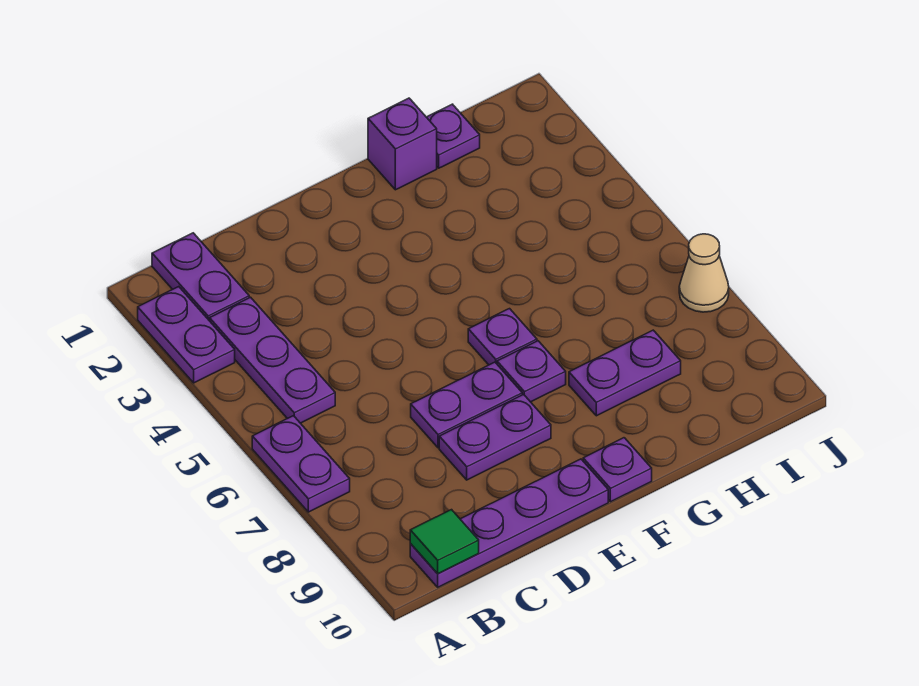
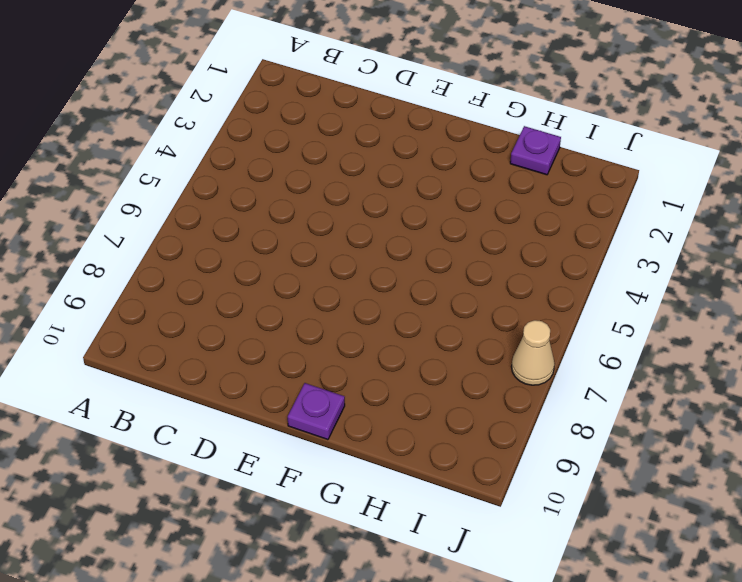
none -> purple plate A2:A3 level 1
none -> purple plate A6:A7 level 1
none -> purple plate B1:B2 level 1

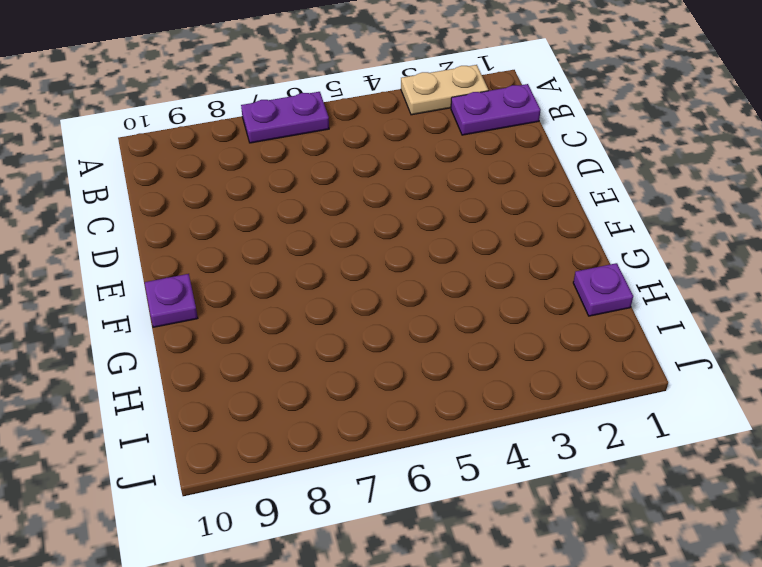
tan plate A2:A3 level 1 -> purple plate A2:A3 level 1
none -> purple plate B3:B5 level 1
none -> purple plate B10:E10 level 1
none -> purple plate D7:E7 level 1

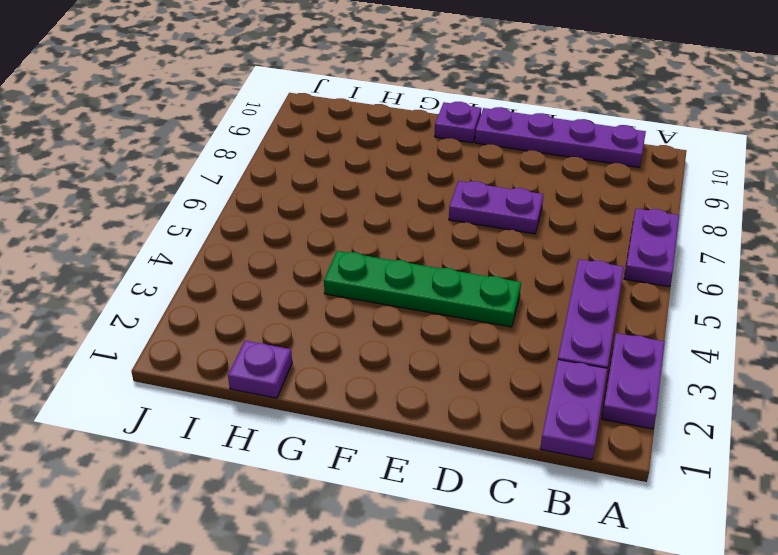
green plate D4:G4 level 1 -> none
none -> purple plate D8:E8 level 1
none -> purple plate F6 level 1
none -> purple plate F7 level 1

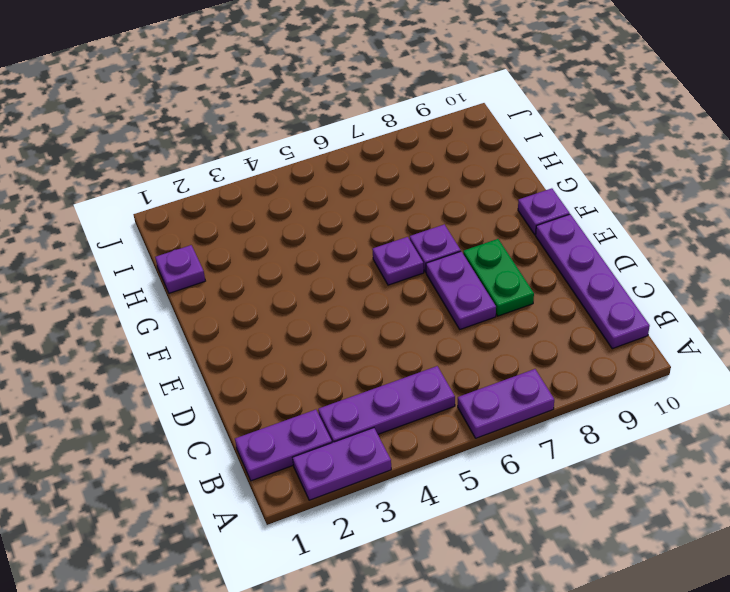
green plate D8:E8 level 1 -> purple plate D8:E8 level 1
none -> purple brick G1 level 1
none -> purple plate G8:H8 level 1
none -> tan cone J7 level 1

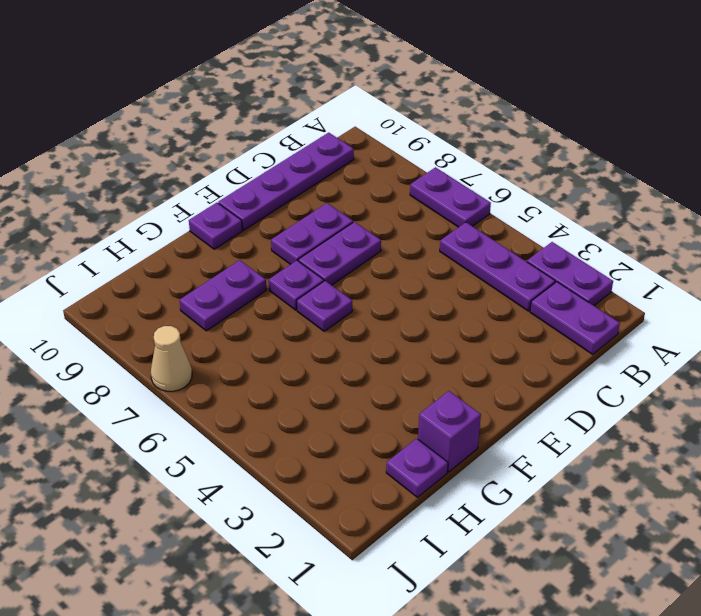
none -> green tile B10 level 2

